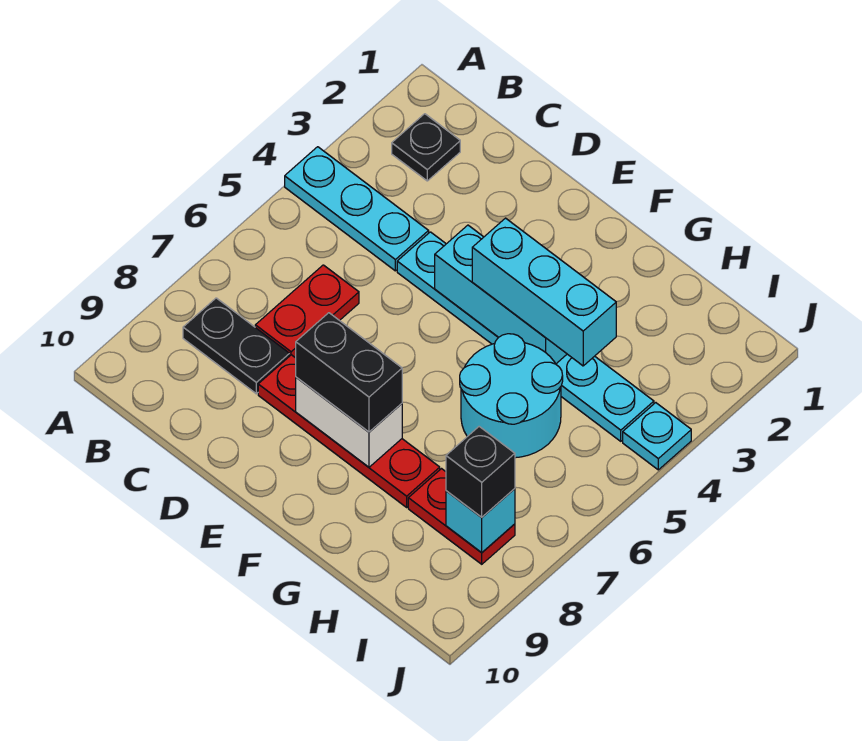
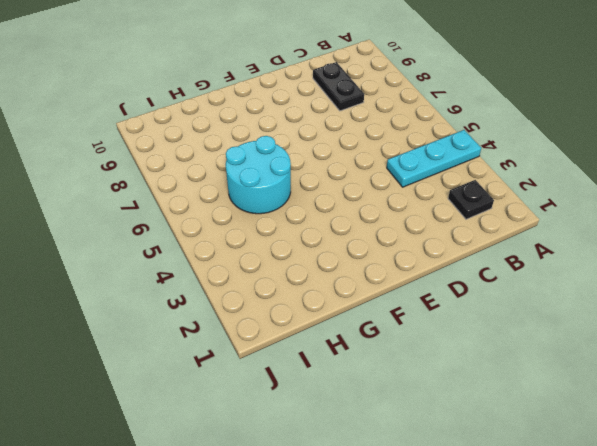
black plate C8:C9 level 1 -> black plate B8:C8 level 1
none -> red plate C6:C7 level 1
none -> cyan plate D4:I4 level 1
none -> red plate D8:G8 level 1

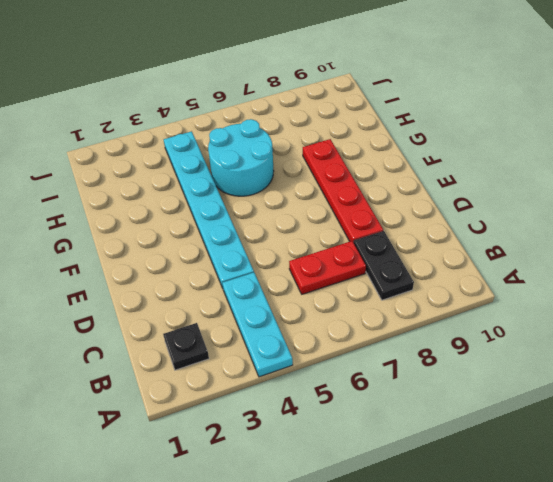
none -> red plate H8:I8 level 1
none -> cyan plate J4 level 1
none -> cyan brick E4:G4 level 2

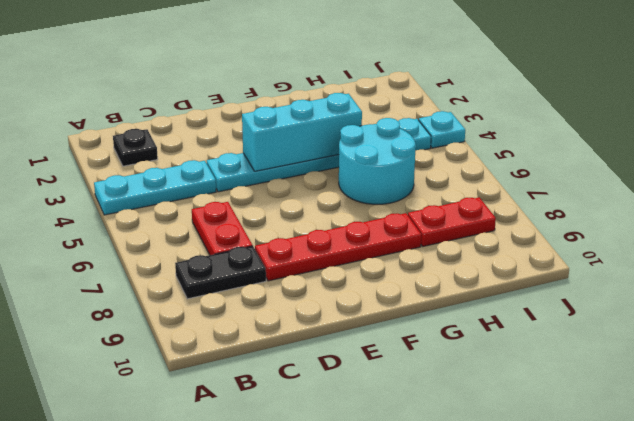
none -> white brick E8:F8 level 2
none -> cyan brick I8 level 2
none -> black brick E8:F8 level 3

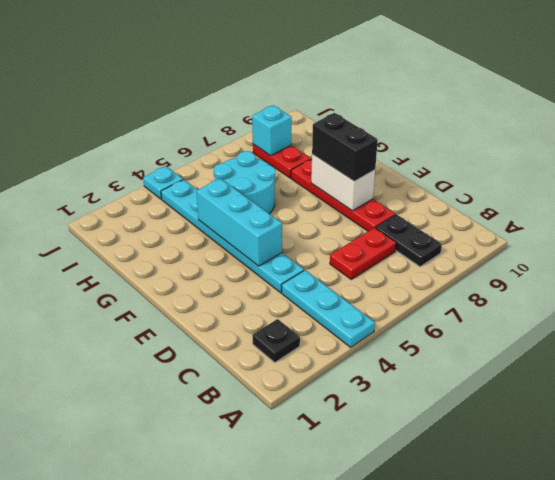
none -> cyan brick F4:H4 level 3
none -> black brick I8 level 3

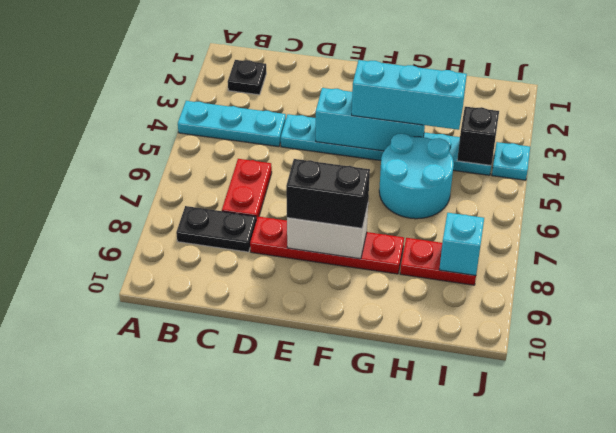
black brick I4 level 2 -> black brick I8 level 3

